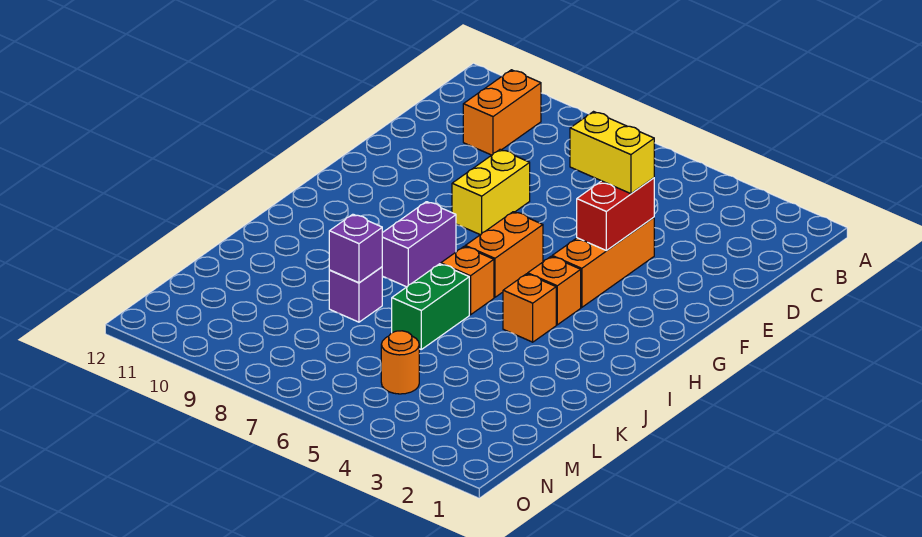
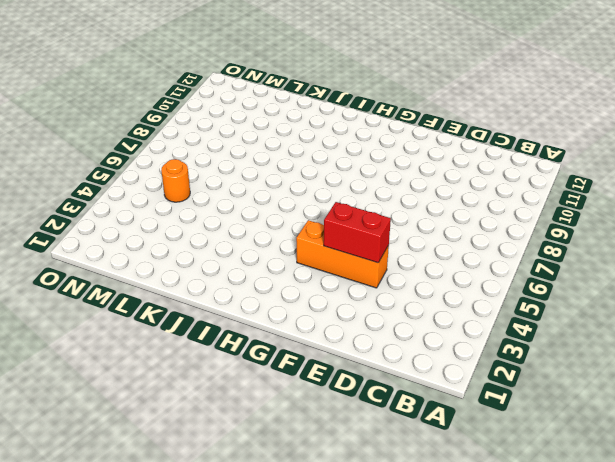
none -> orange brick B10:C10 level 1
none -> yellow brick E8:F8 level 1
none -> orange brick G6:H6 level 1

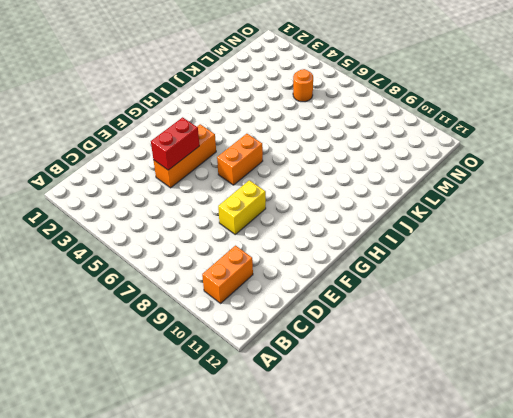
none -> orange brick H4 level 1
none -> purple brick H8:I8 level 1
none -> orange brick I4 level 1

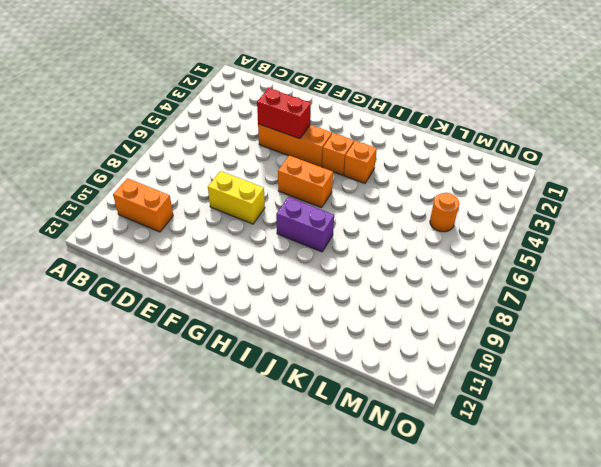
none -> orange brick I6 level 1
none -> green brick J6:K6 level 1
none -> purple brick K8 level 1

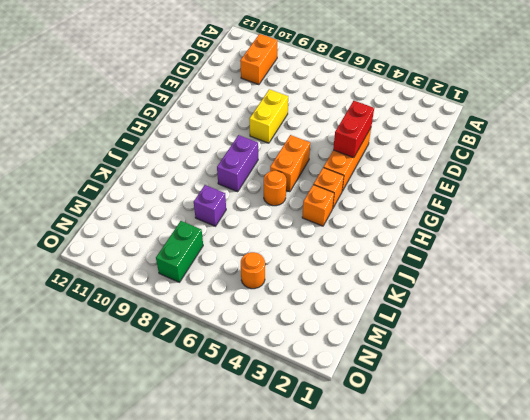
orange round brick I6 level 1 -> orange brick I6 level 1
green brick M8:N8 level 1 -> green brick J6:K6 level 1
none -> purple brick K8 level 2
none -> yellow brick E4:E5 level 3

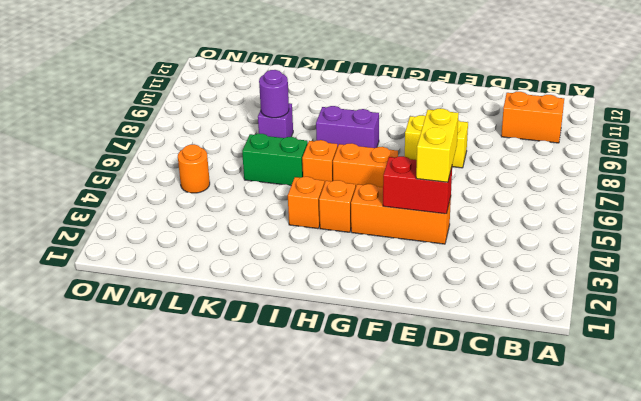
purple round brick K8 level 2 -> purple brick K8 level 2

